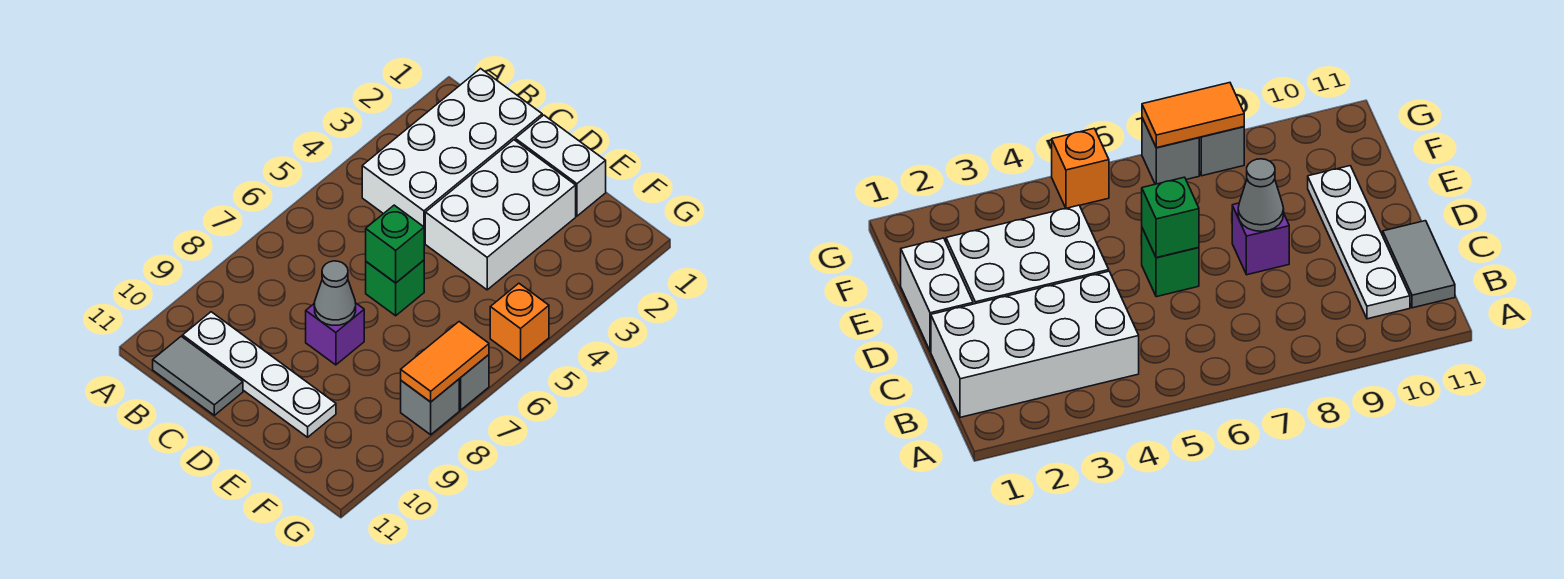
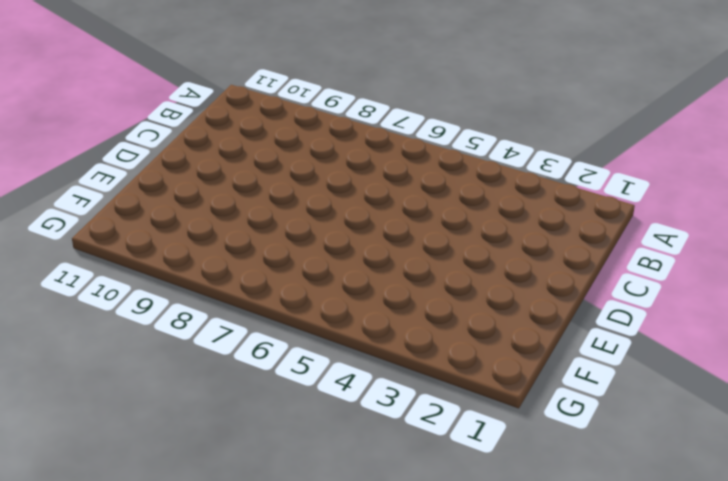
none -> white brick B1:C4 level 1
none -> white plate B10:E10 level 1
none -> grey tile B11:C11 level 1

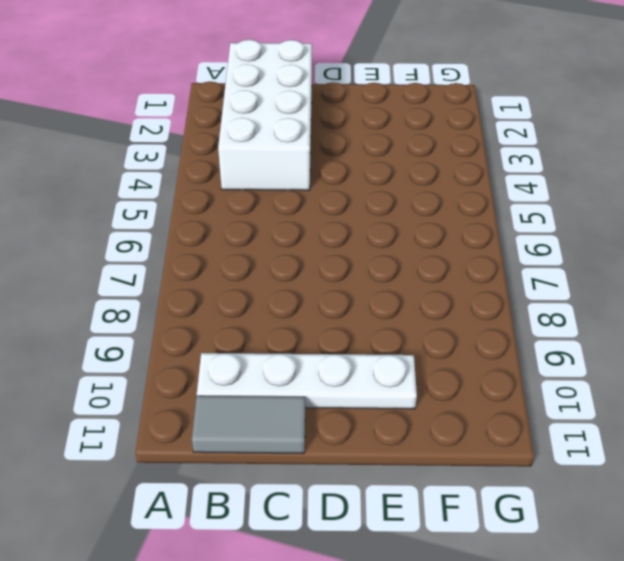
none -> white brick D1:E1 level 1
none -> white brick D2:E4 level 1
none -> green brick D6 level 1

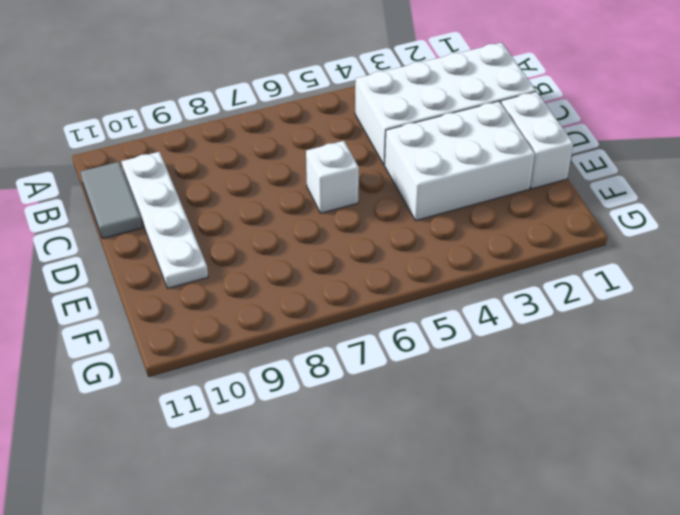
white brick D6 level 1 -> green brick D6 level 1
none -> purple brick D8 level 1
none -> orange brick G5 level 1
none -> grey brick G7 level 1

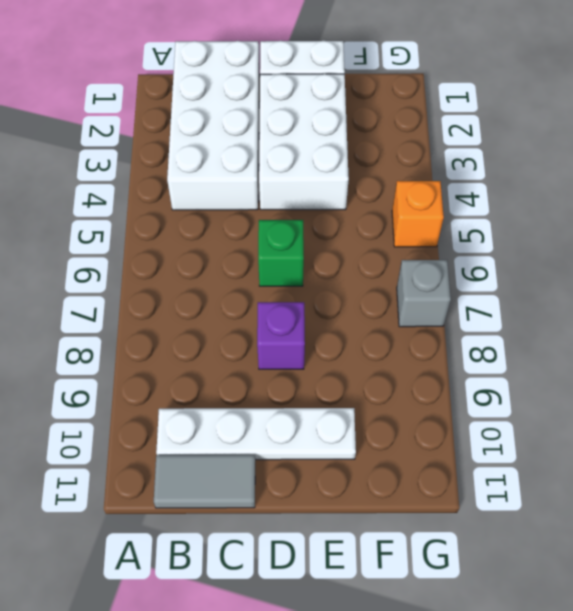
none -> grey brick G8 level 1
none -> green brick D6 level 2
none -> grey cone D8 level 2

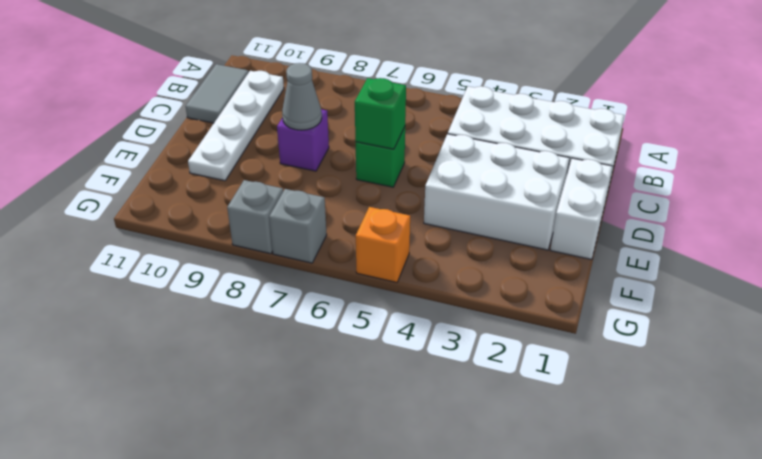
none -> orange tile G7:G8 level 2

